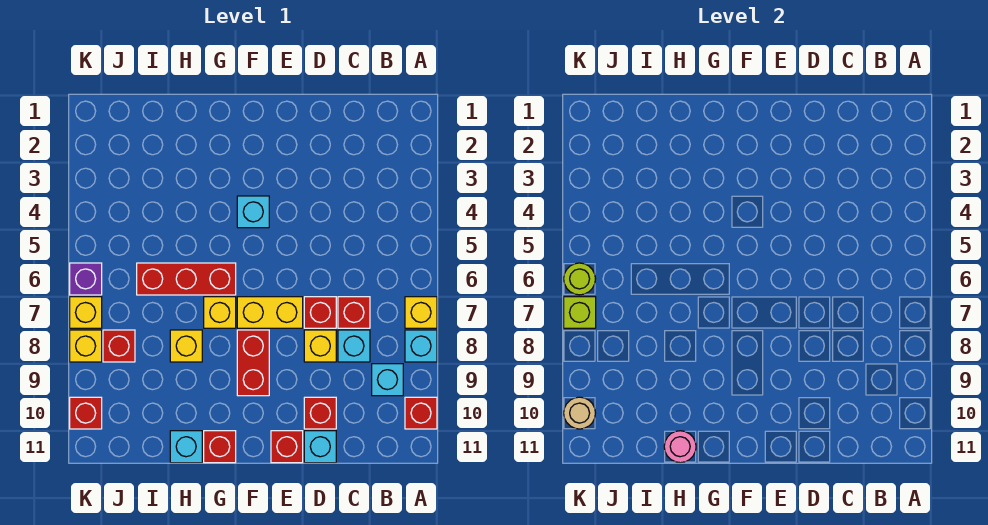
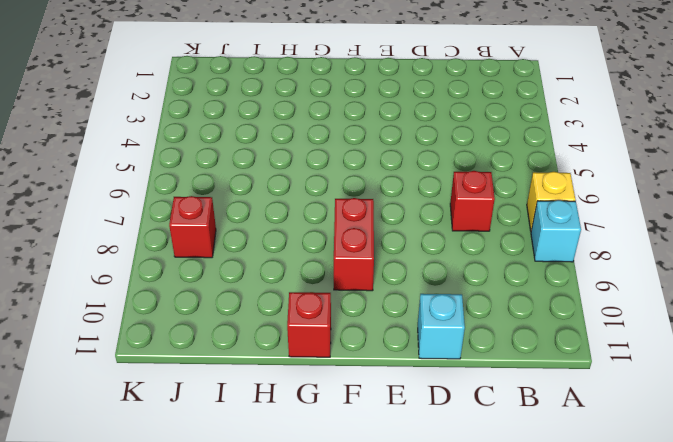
none -> red brick A10 level 1
none -> cyan brick B9 level 1
none -> cyan brick C8 level 1

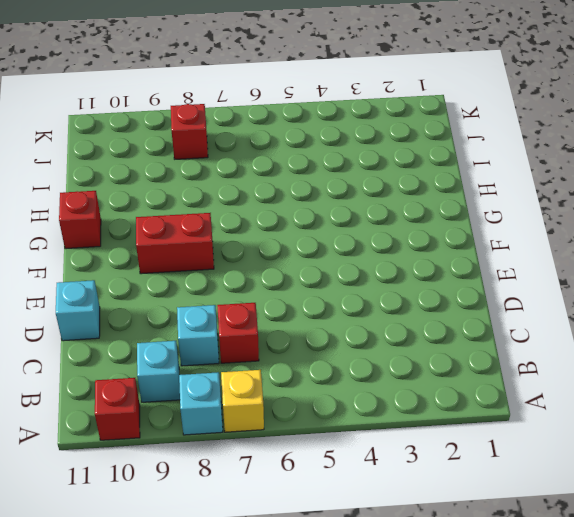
none -> red brick D7 level 1
none -> yellow brick D8 level 1
none -> red brick D10 level 1

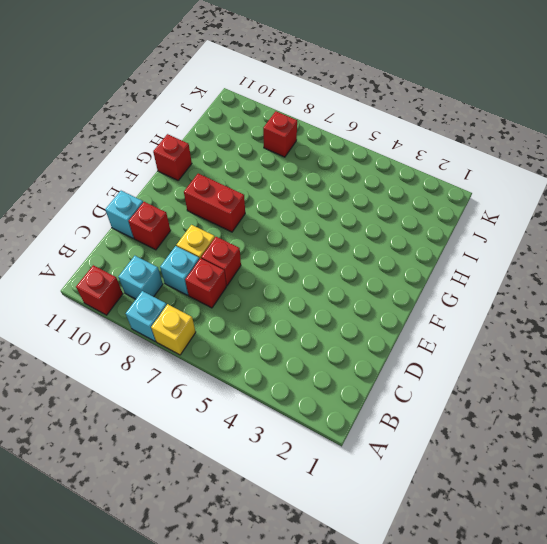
none -> yellow brick E7:F7 level 1
none -> red brick E11 level 1
none -> cyan brick F4 level 1

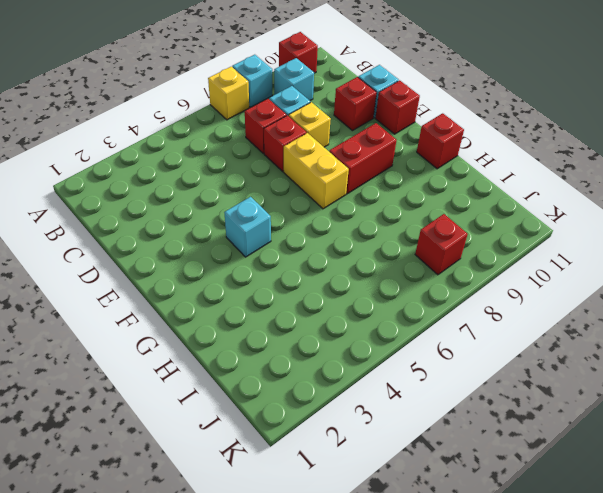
none -> red brick G6:I6 level 1
none -> yellow brick G7 level 1
none -> yellow brick H8 level 1

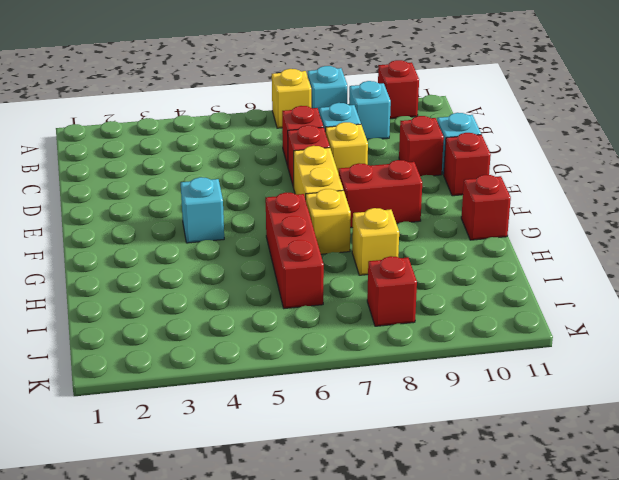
none -> cyan brick H11 level 1
none -> purple brick K6 level 1
none -> yellow brick K7 level 1

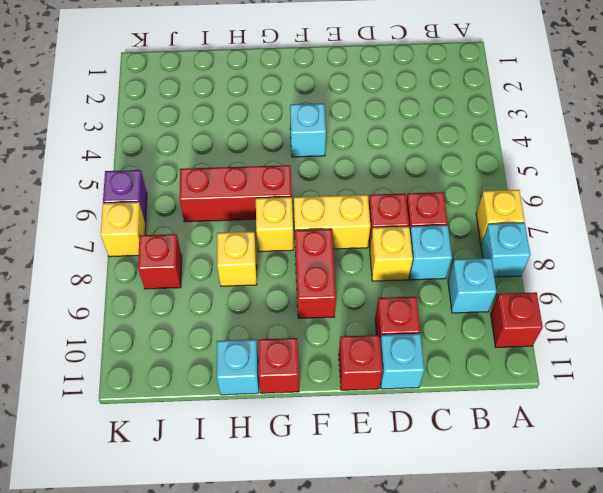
none -> yellow brick K8 level 1
none -> red brick K10 level 1
none -> pink round brick H11 level 2

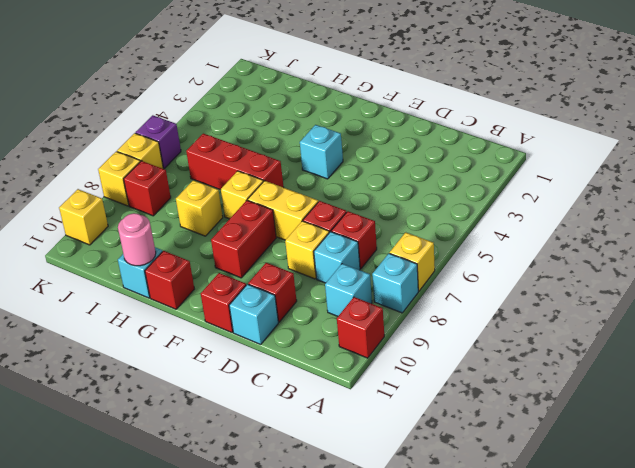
yellow brick K10 level 1 -> red brick K10 level 1
none -> lime round brick K6 level 2
none -> lime brick K7 level 2
none -> tan round brick K10 level 2

